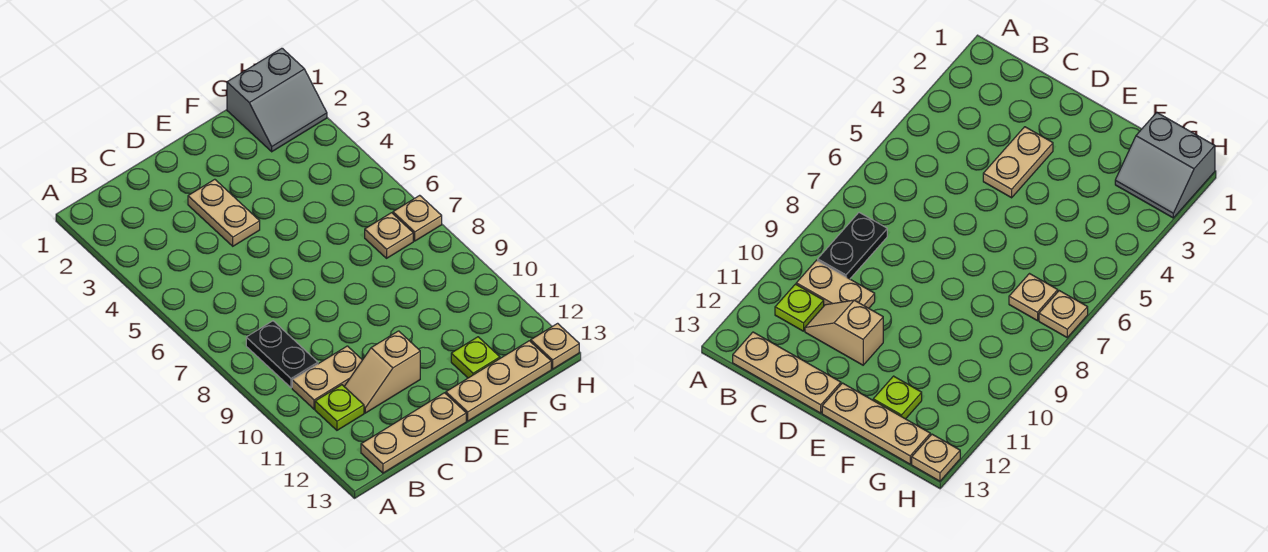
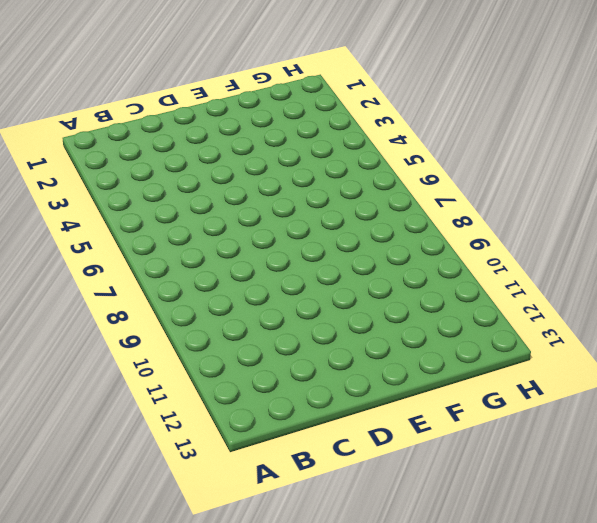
none -> black plate B8:B9 level 1
none -> tan plate B10:C10 level 1
none -> lime plate B11 level 1

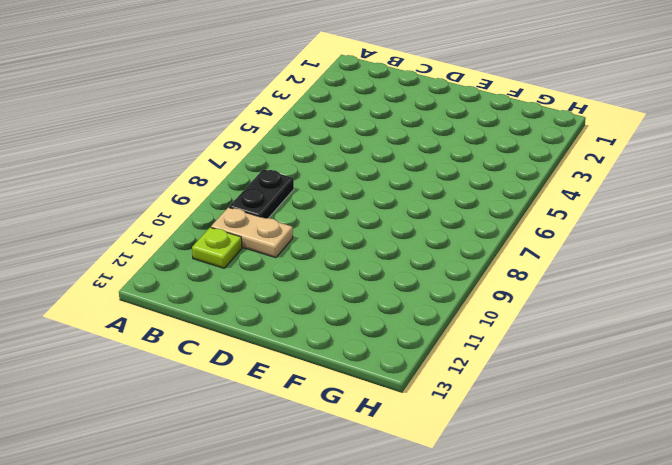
none -> tan plate B13:D13 level 1
none -> tan slope C11:D11 level 1 top D
none -> tan plate D3:D4 level 1

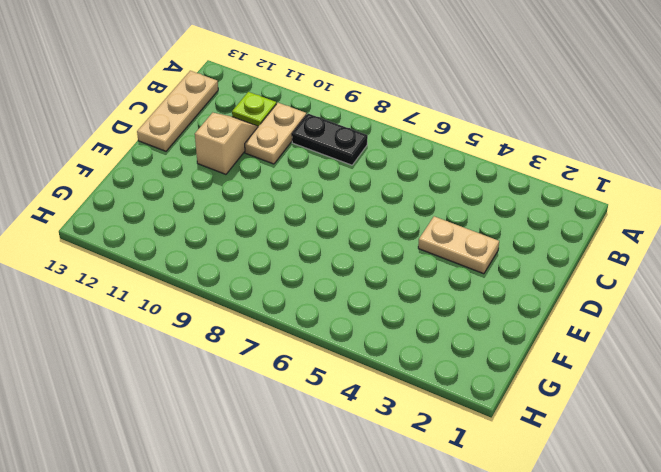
none -> tan plate E13:G13 level 1
none -> lime plate F12 level 1
none -> grey slope G1:H2 level 1 top 1

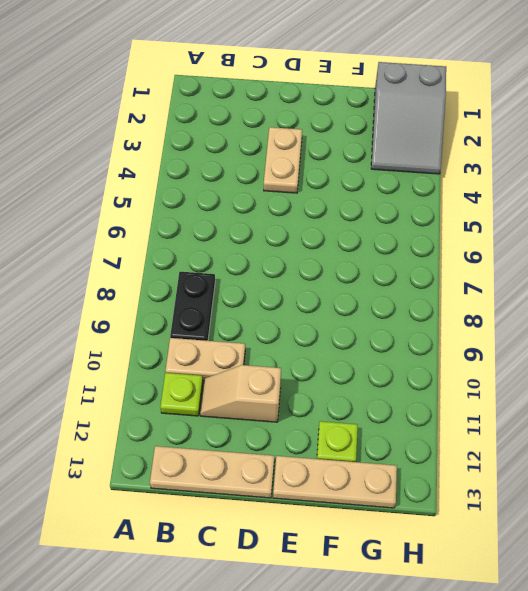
grey slope G1:H3 level 1 top 1 -> grey slope G1:H2 level 1 top 1
none -> tan plate G7 level 1
none -> tan plate H7 level 1
none -> tan plate H13 level 1

